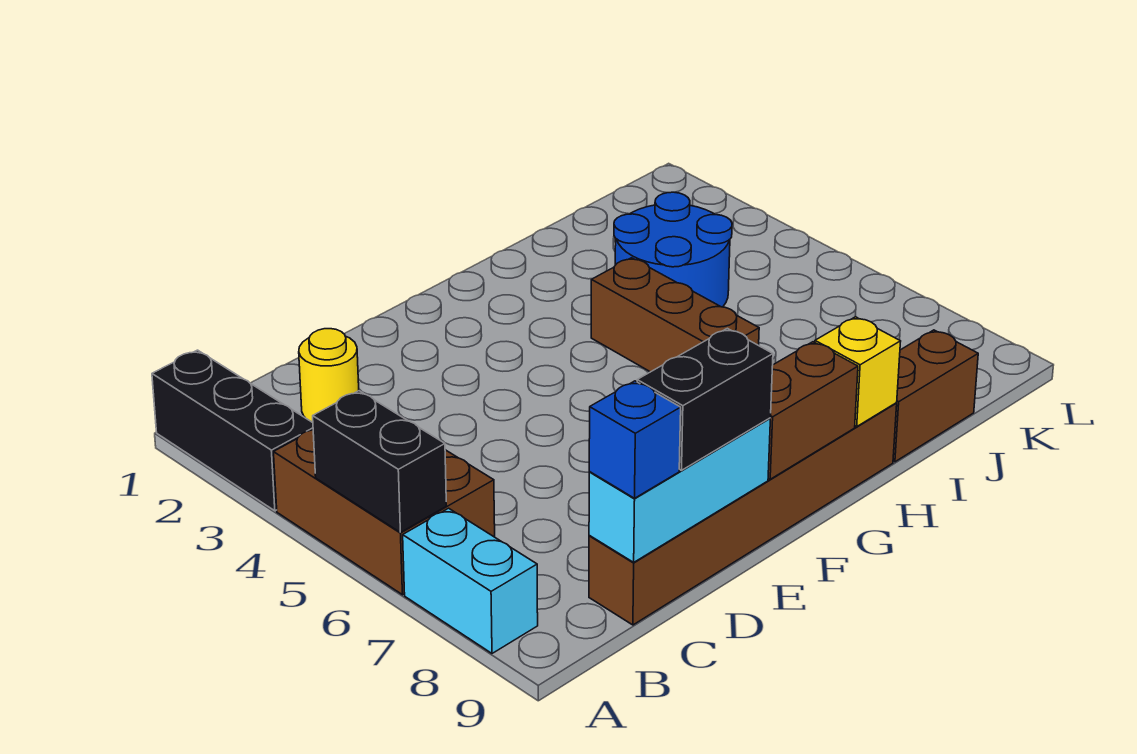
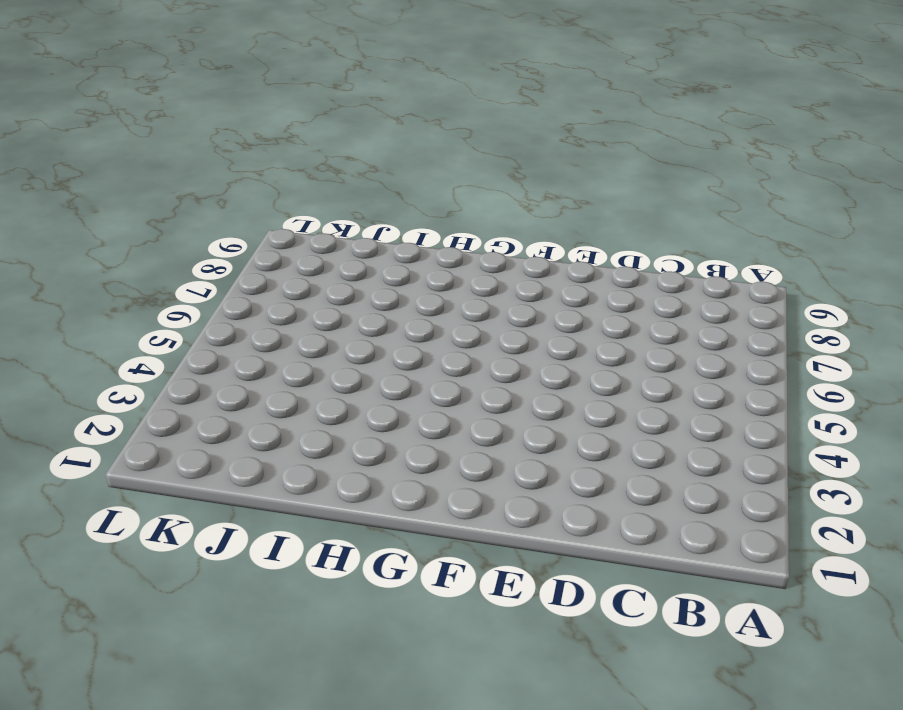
none -> black brick A1:A3 level 1
none -> brown brick A4:B6 level 1
none -> cyan brick A7:A8 level 1

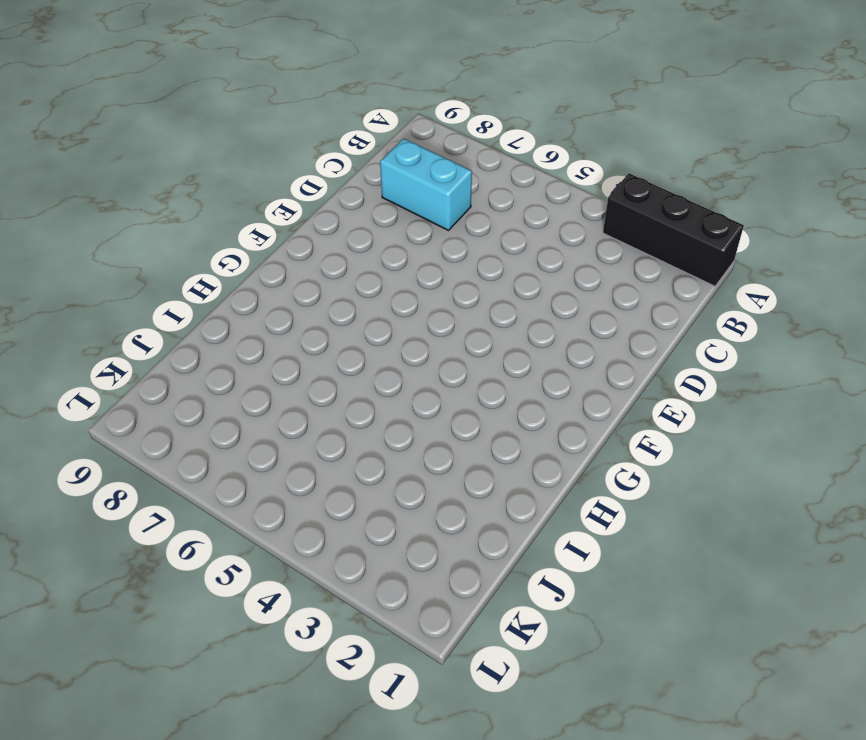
cyan brick C7:C8 level 1 -> cyan brick A7:A8 level 1
none -> brown brick A4:B6 level 1
none -> yellow round brick C2 level 1
none -> brown brick C9:H9 level 1

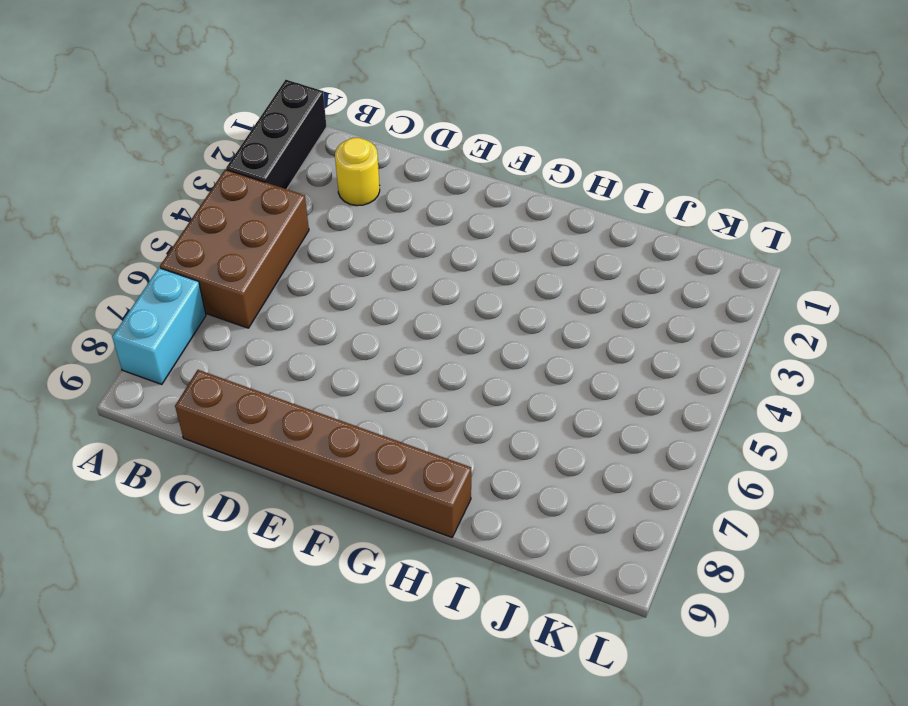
none -> brown brick H4:H6 level 1
none -> blue round brick I3:J4 level 1
none -> brown brick I9:J9 level 1

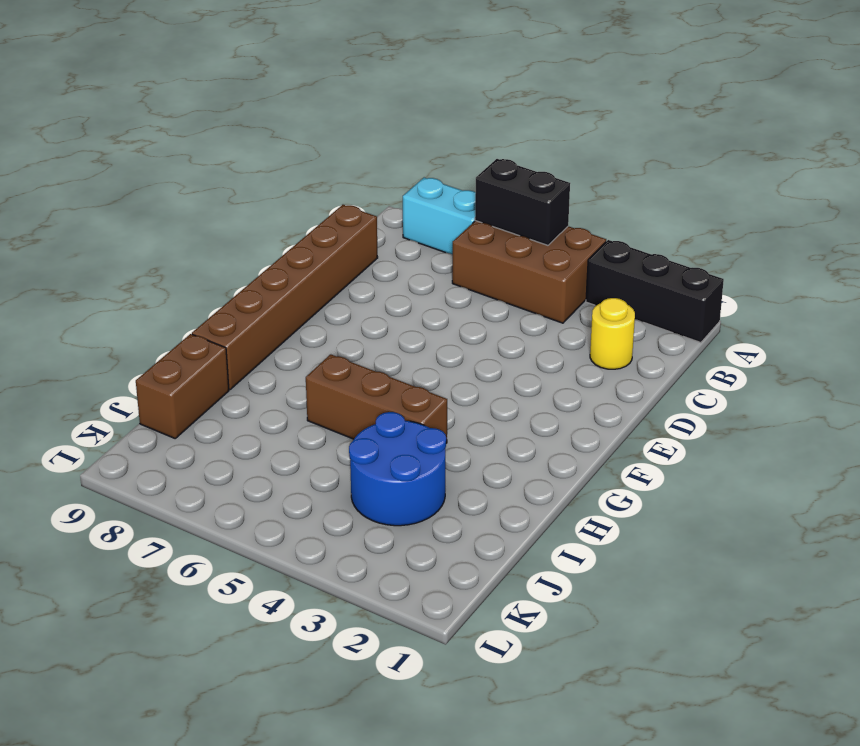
none -> cyan brick C9:E9 level 2
none -> brown brick F9:G9 level 2
none -> yellow brick H9 level 2

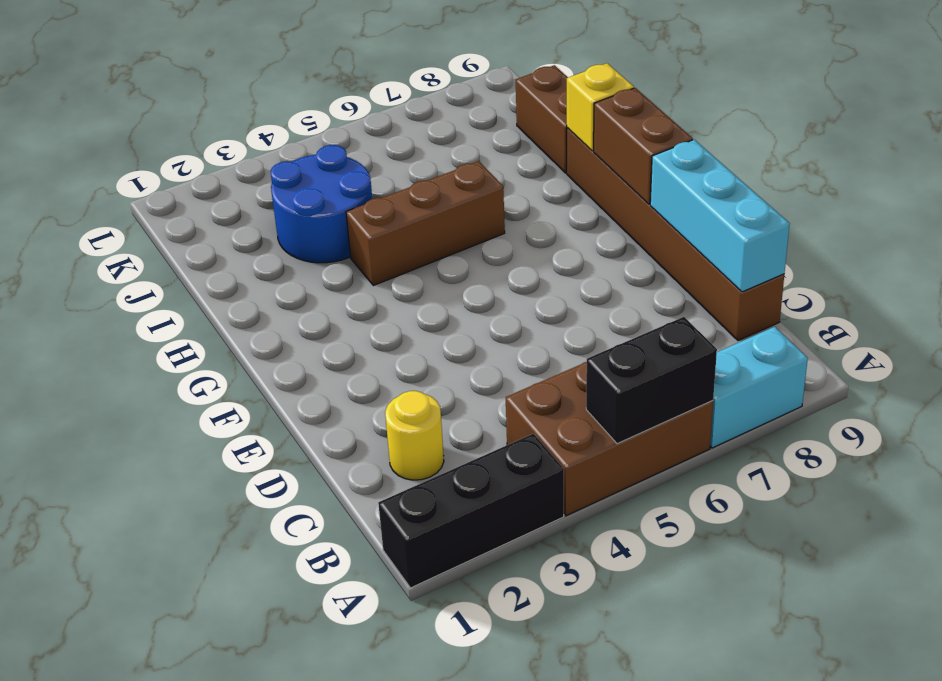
none -> blue brick C9 level 3
none -> black brick D9:E9 level 3

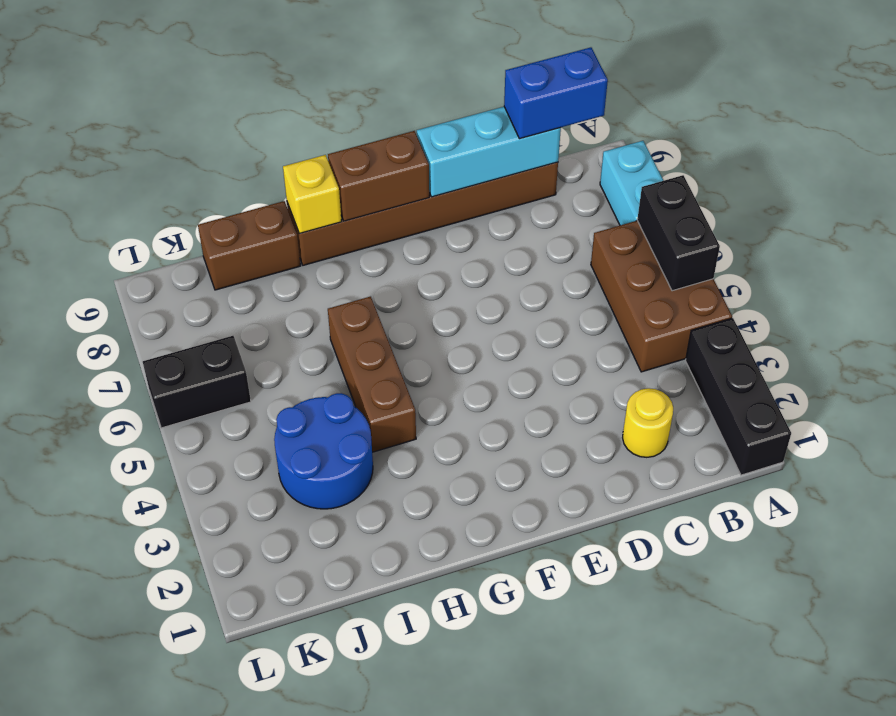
blue brick B9:C9 level 3 -> blue brick C9 level 3
black brick K6:L6 level 1 -> black brick D9:E9 level 3

